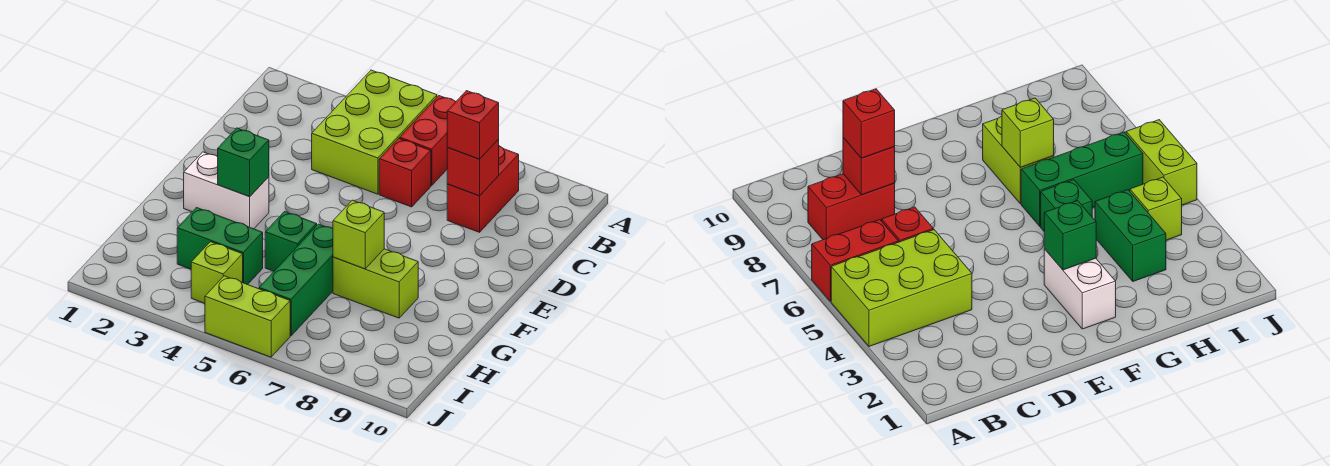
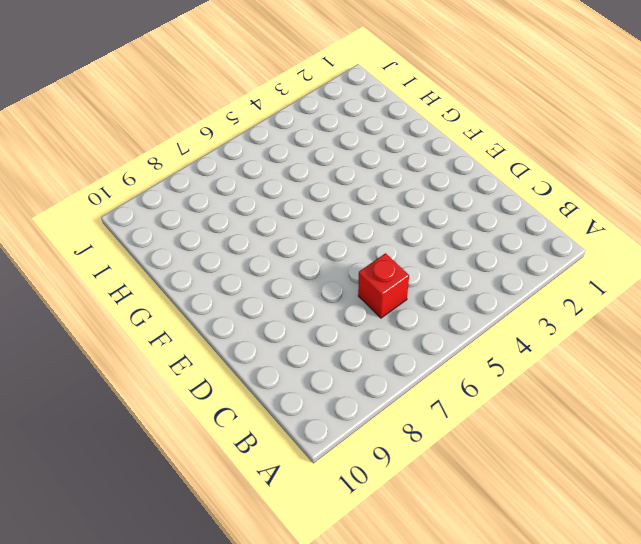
none -> lime brick A4:C5 level 1
none -> red brick A6:B6 level 1
none -> red brick B8:C8 level 1

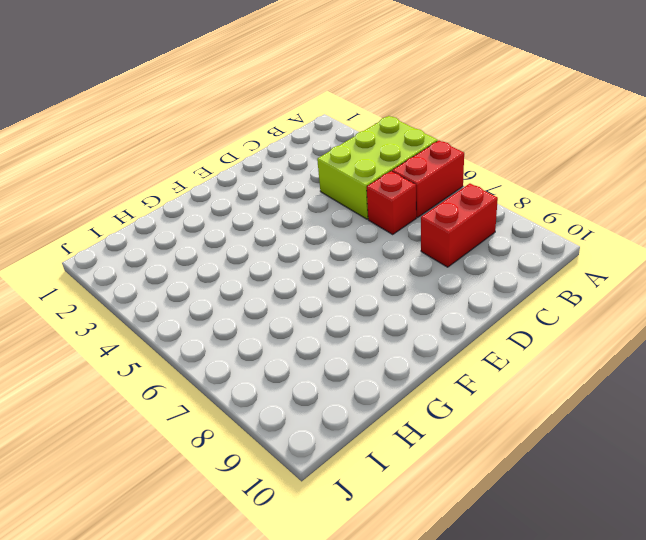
none -> white brick F2:F3 level 1
none -> green brick G5 level 1
none -> green brick G6:I6 level 1

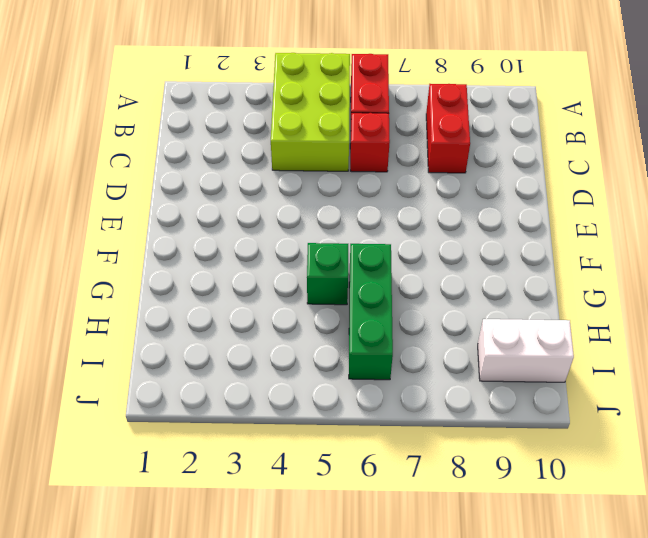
white brick I9:I10 level 1 -> white brick F2:F3 level 1
none -> lime brick G7:G8 level 1
none -> green brick H3:H4 level 1
none -> lime brick I4 level 1

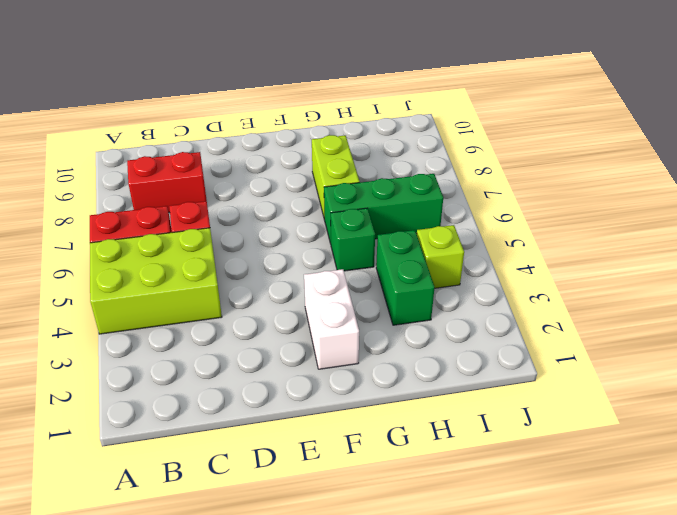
none -> lime brick J5:J6 level 1
none -> red brick C8 level 2
none -> green brick F3 level 2

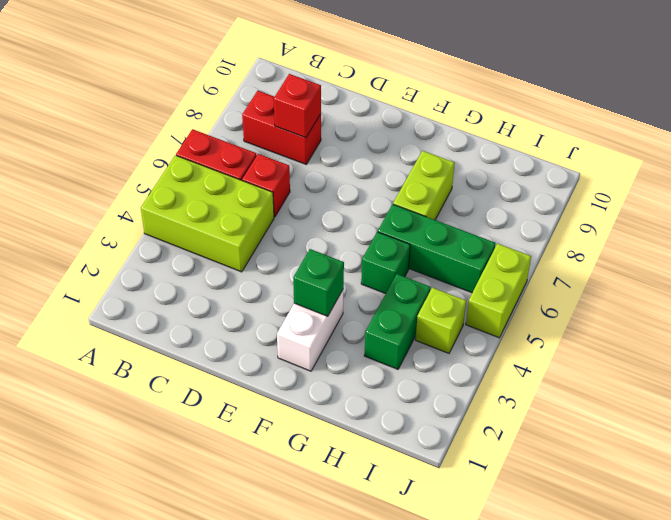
none -> lime brick G7 level 2
none -> red brick C8 level 3

